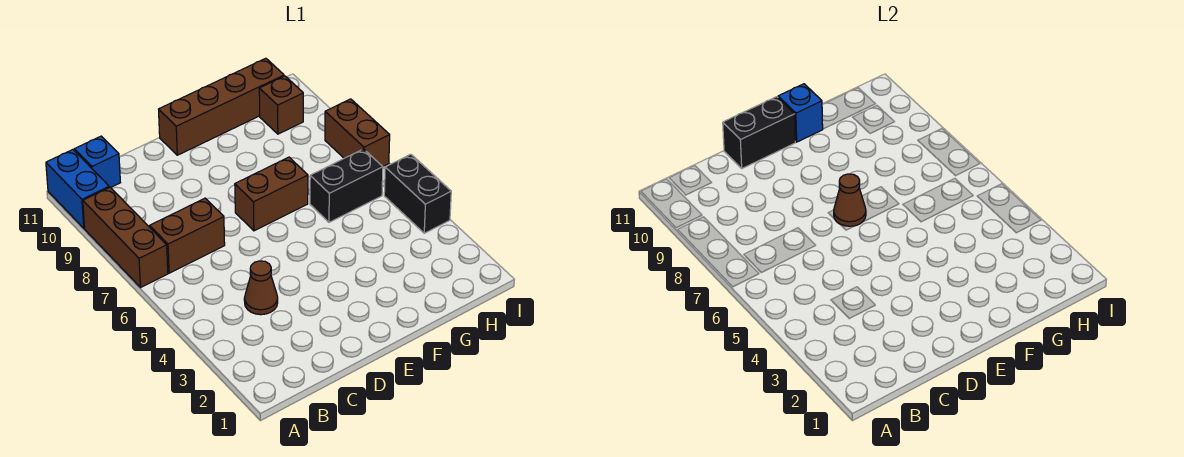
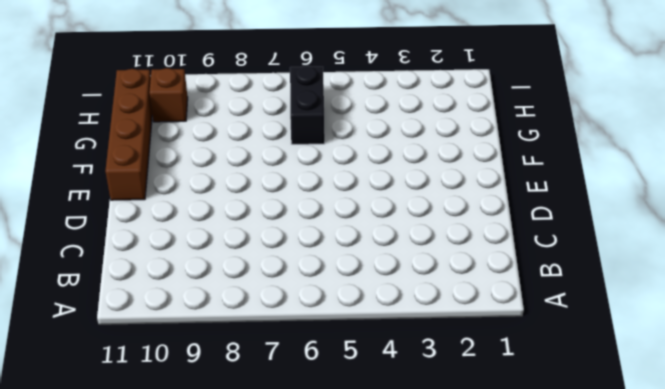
none -> brown brick A7:A9 level 1
none -> blue brick A10:A11 level 1
none -> brown brick B7:C7 level 1

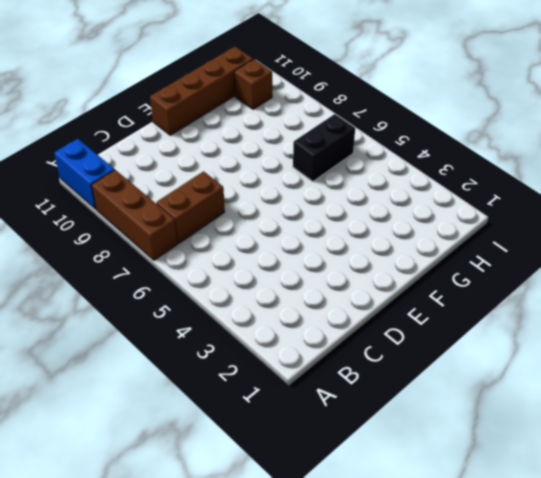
none -> blue brick B11 level 1
none -> brown cone C4 level 1
none -> brown brick E7:F7 level 1

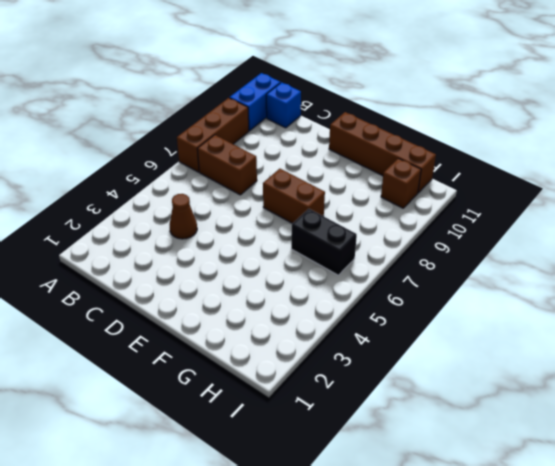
none -> black brick I4:I5 level 1
none -> brown brick I7:I8 level 1
none -> black brick D11:E11 level 2

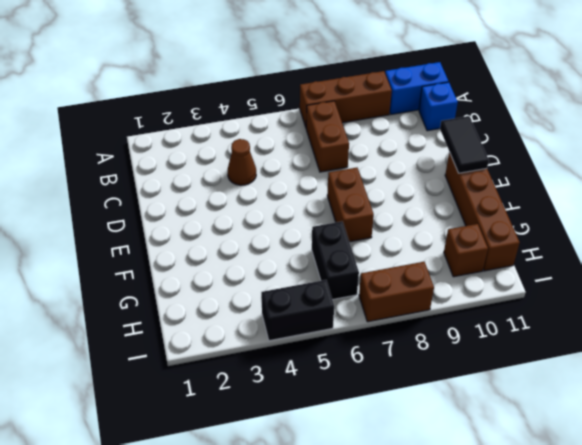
black tile D11:E11 level 2 -> black brick D11:E11 level 2
none -> brown cone E7 level 2
none -> blue brick F11 level 2

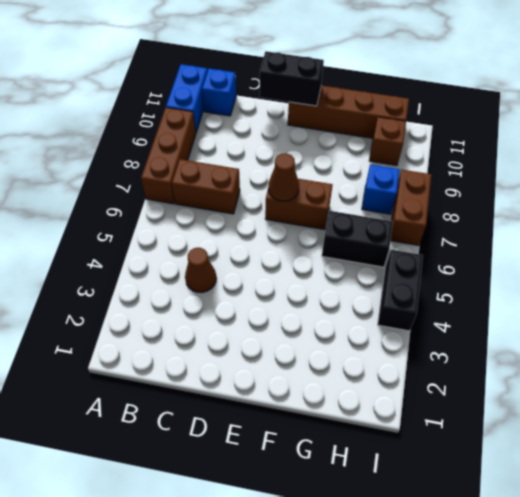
blue brick H8 level 1 -> blue brick F11 level 2

